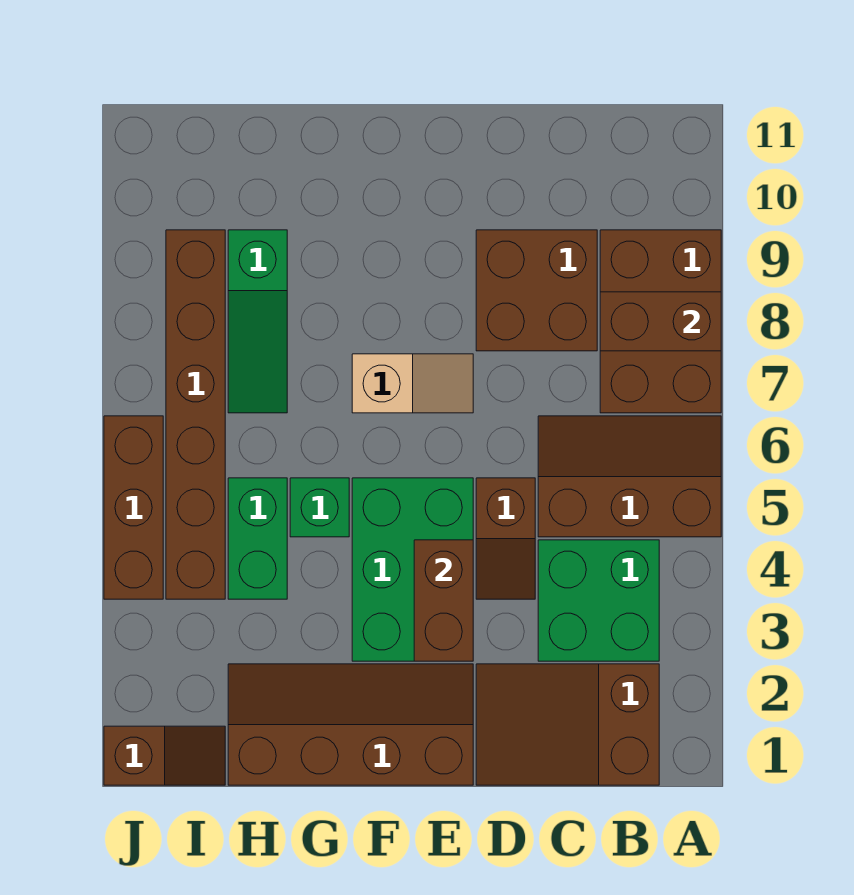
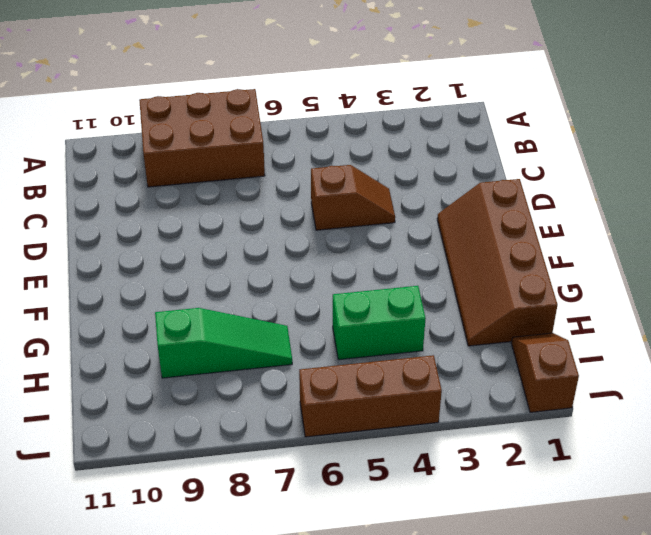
none -> brown slope A5:C6 level 1 top 5
none -> brown slope B1:D2 level 1 top B
none -> green brick B3:C4 level 1

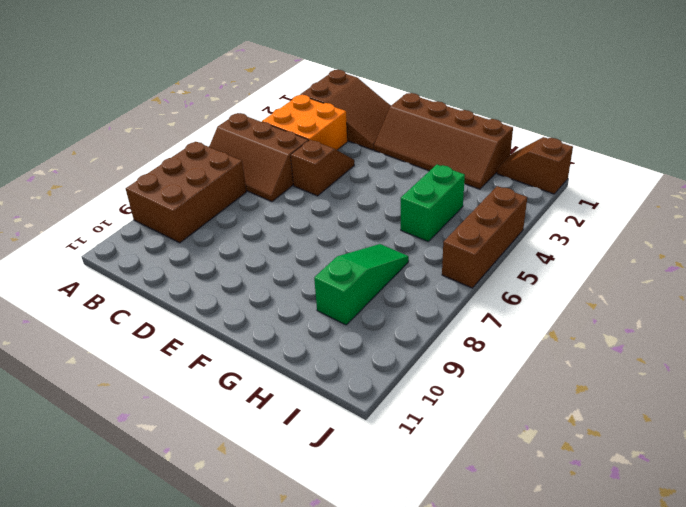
orange brick B3:C4 level 1 -> green brick B3:C4 level 1
none -> brown brick C8:D9 level 1
none -> green brick E3:F5 level 1
none -> tan slope E7:F7 level 1 top F

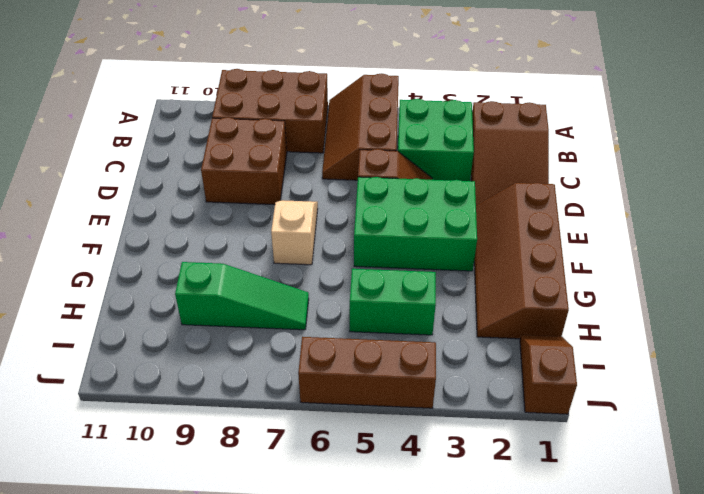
none -> green brick G5 level 1
none -> brown brick I4:I9 level 1
none -> brown brick A8:B8 level 2

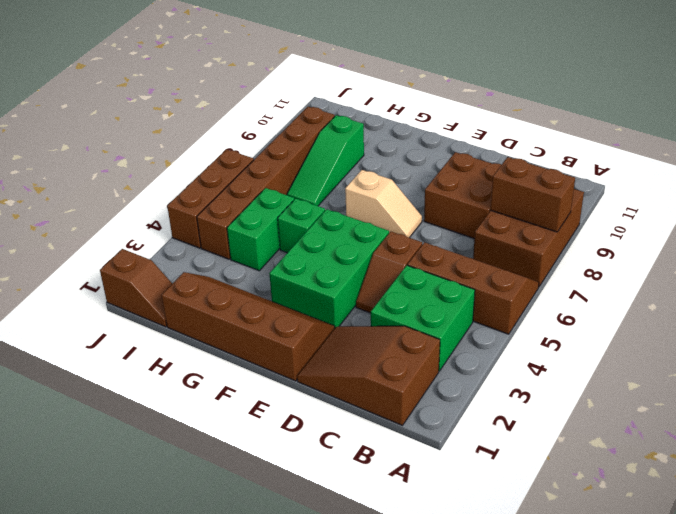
none -> brown brick E3:E4 level 2

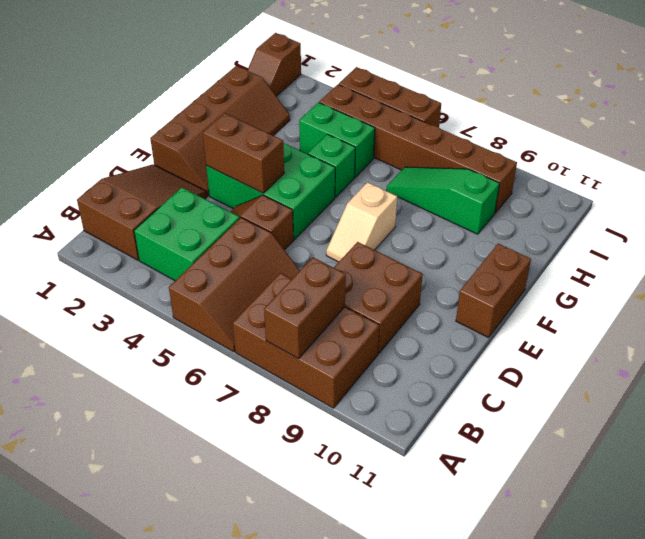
brown brick E11:F11 level 1 -> none

